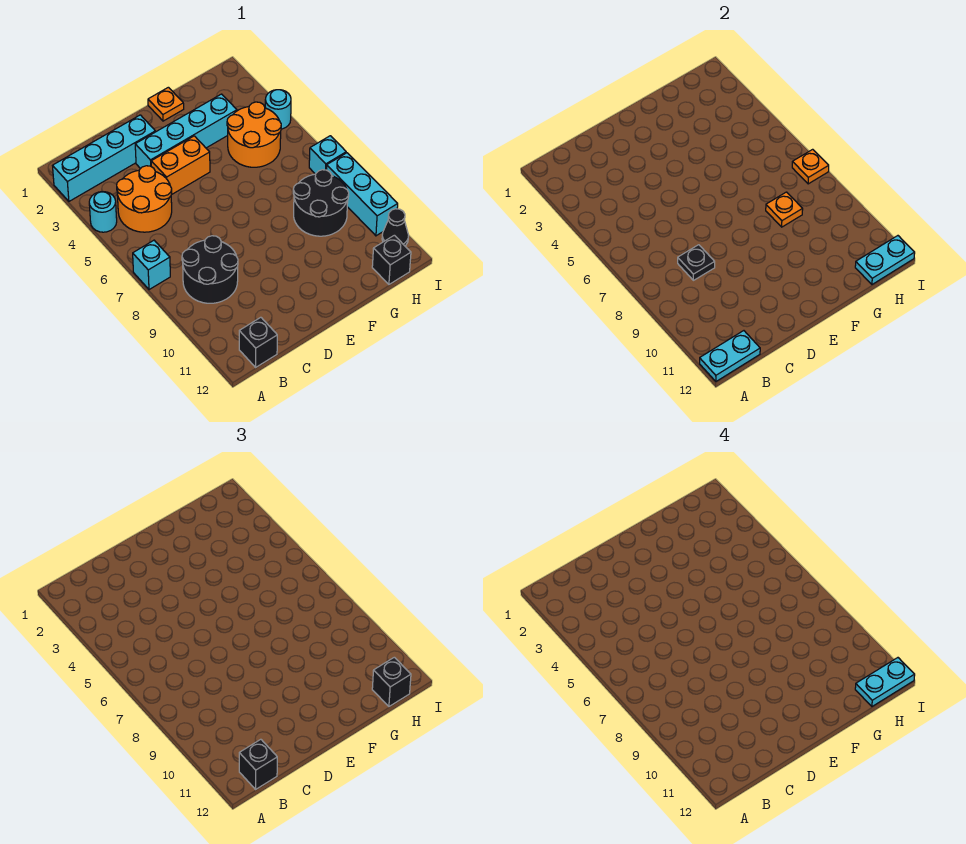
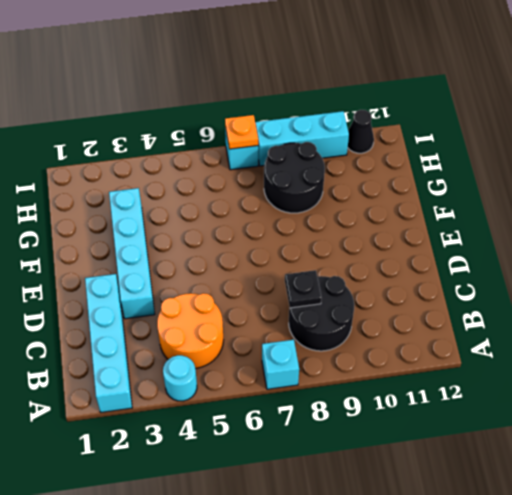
none -> black brick B12 level 1
none -> orange brick D4:E4 level 1
none -> orange plate F1 level 1

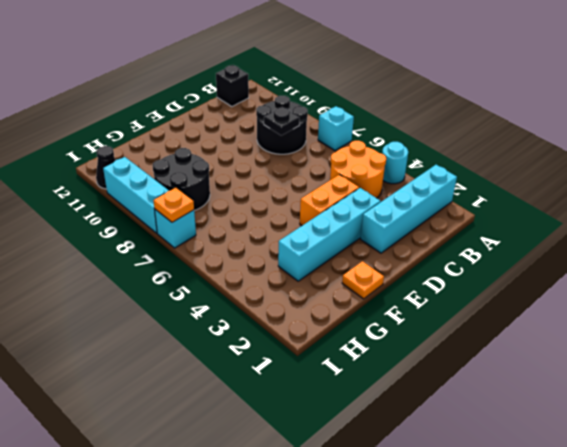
none -> orange round brick G4:H5 level 1
none -> black brick H12 level 1
none -> cyan round brick I4 level 1

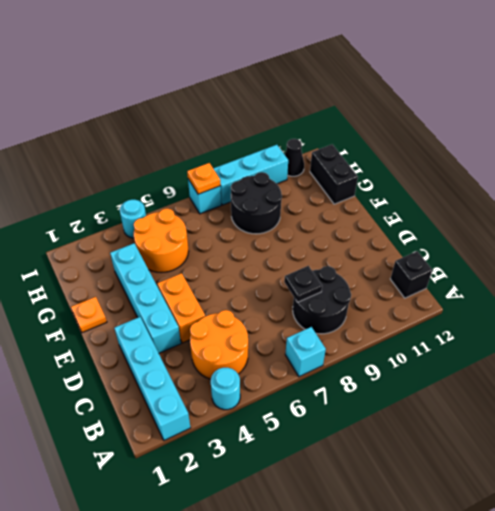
black brick G12:H12 level 1 -> black brick H12 level 1
none -> cyan plate A12:B12 level 2
none -> orange plate G8 level 2
none -> cyan plate H12:I12 level 2

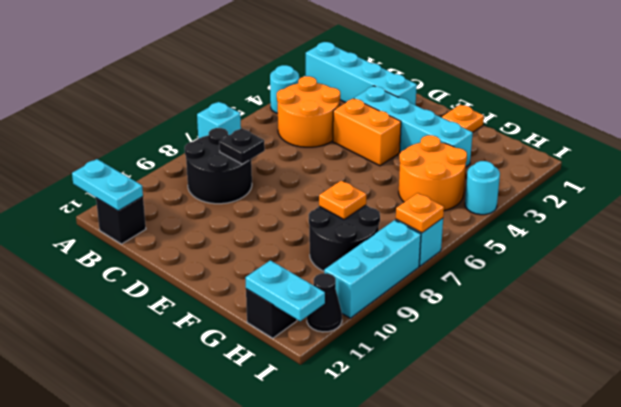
none -> black brick B12 level 3
none -> black brick H12 level 3
none -> cyan plate H12:I12 level 4

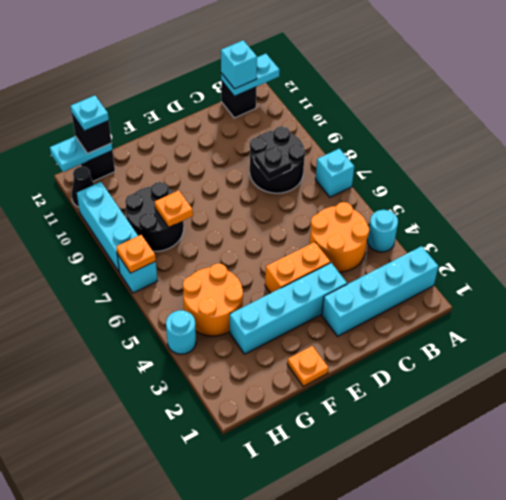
cyan brick B12 level 3 -> black brick B12 level 3
cyan plate H12 level 4 -> cyan plate H12:I12 level 4

